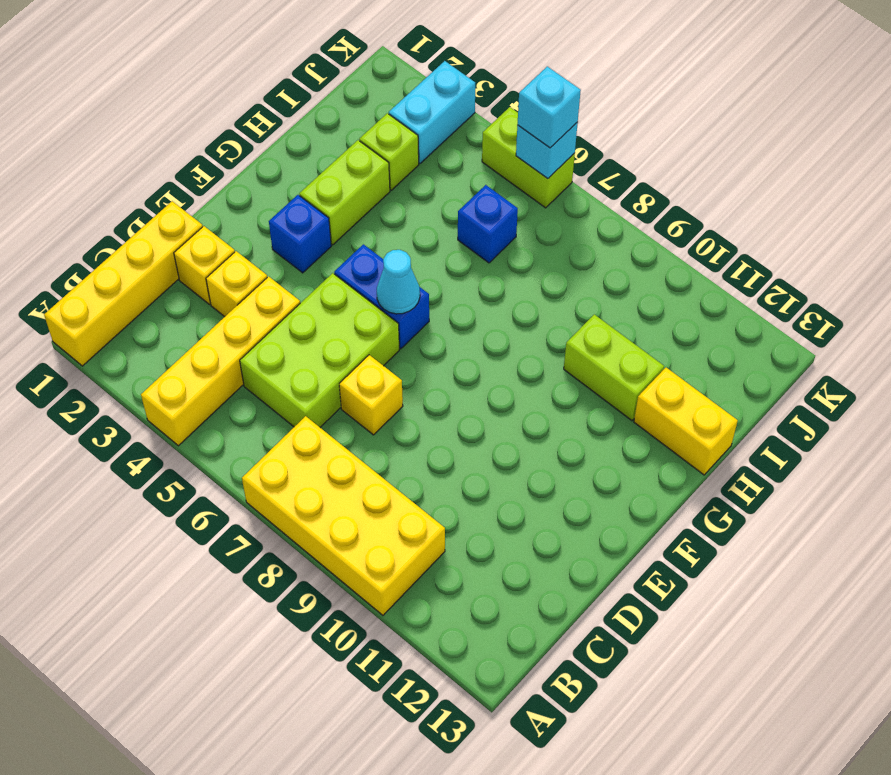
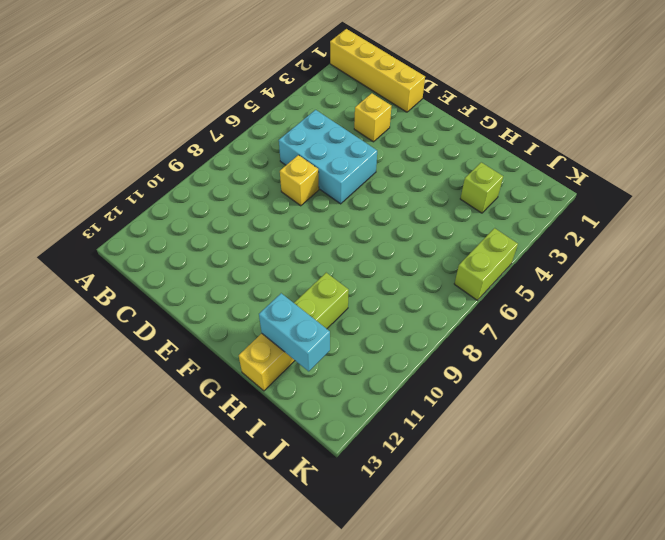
cyan brick C5:E6 level 1 -> lime brick C5:E6 level 1
cyan brick H12:I12 level 2 -> cyan brick J3:K3 level 1
none -> yellow brick A4:D4 level 1
none -> yellow brick A7:B10 level 1
none -> yellow brick D2 level 1

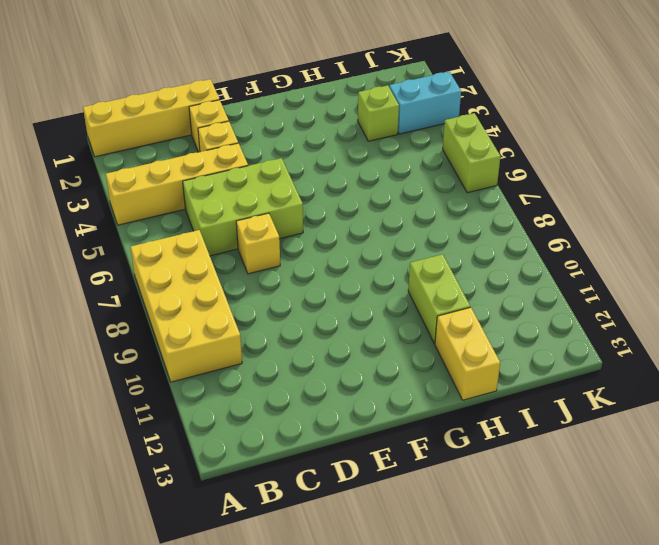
none -> blue brick F3 level 1
none -> blue brick F5:F6 level 1
none -> lime brick G3:H3 level 1

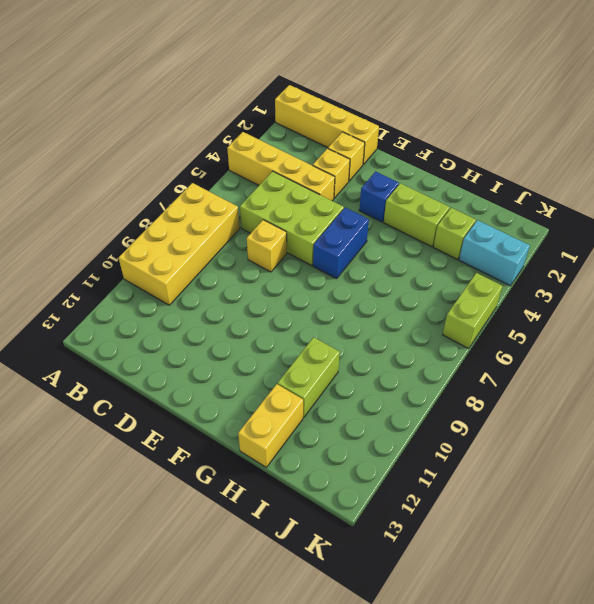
none -> blue brick I6 level 1
none -> cyan cone F6 level 2
none -> cyan brick K6 level 2

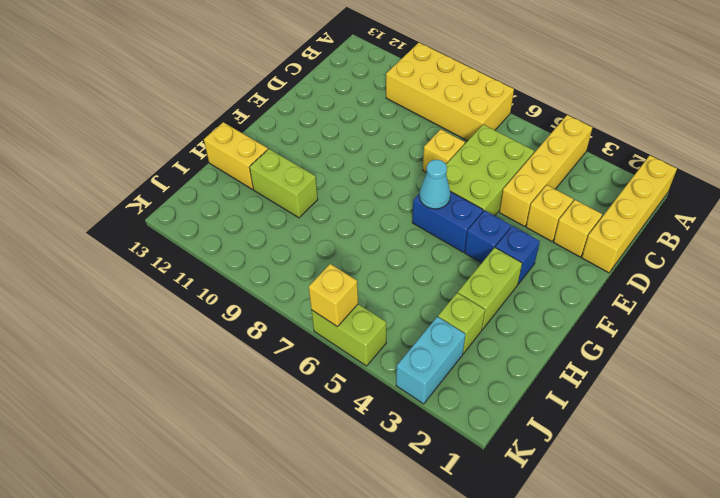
blue brick F4 level 1 -> blue brick I6 level 1
yellow brick K6 level 2 -> cyan brick K6 level 2
none -> cyan brick K6 level 3

